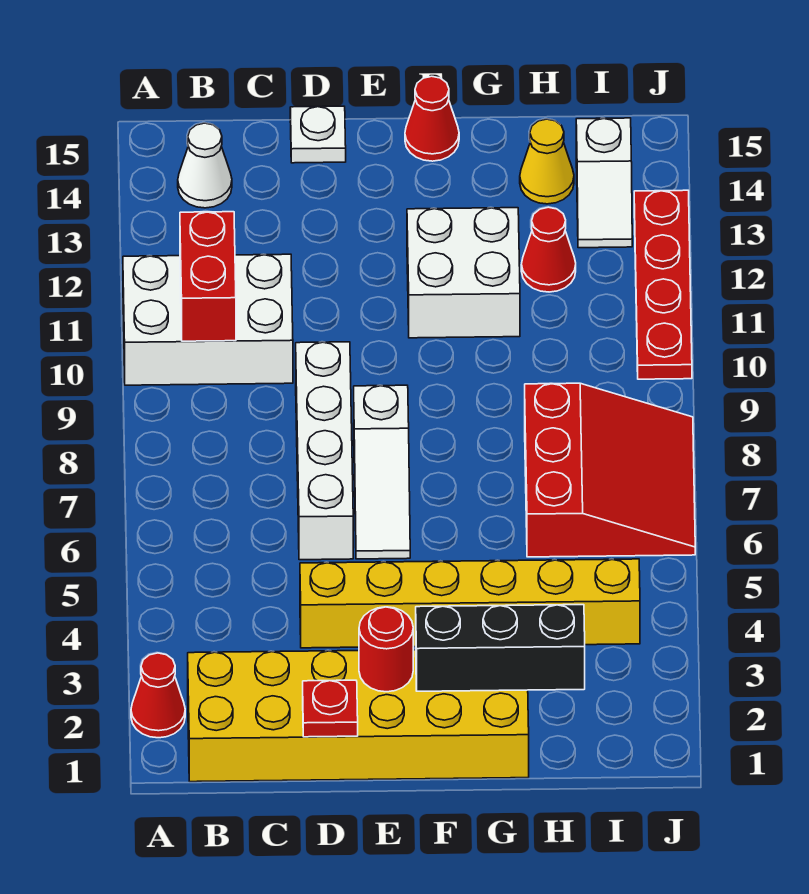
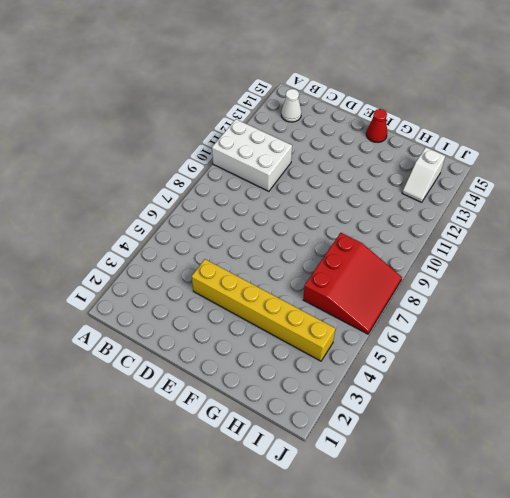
none -> red cone A2 level 1
none -> yellow brick B1:G2 level 1
none -> white brick D6:D9 level 1

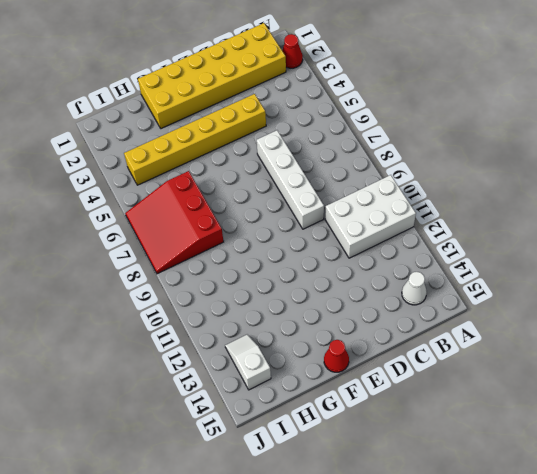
none -> white plate D15 level 1
none -> white slope E6:E8 level 1 top 8
none -> white brick F11:G12 level 1

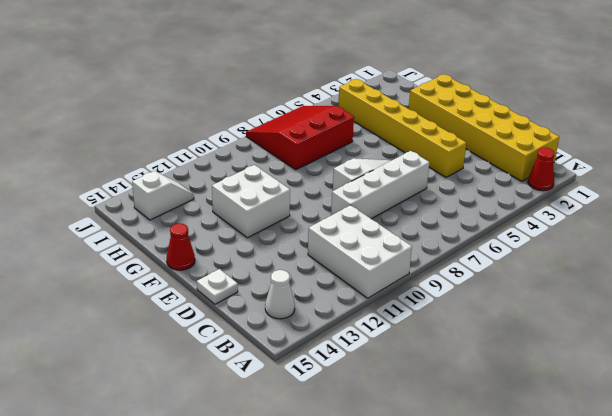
none -> red cone H12 level 1
none -> yellow cone H14 level 1
none -> red plate J10:J13 level 1

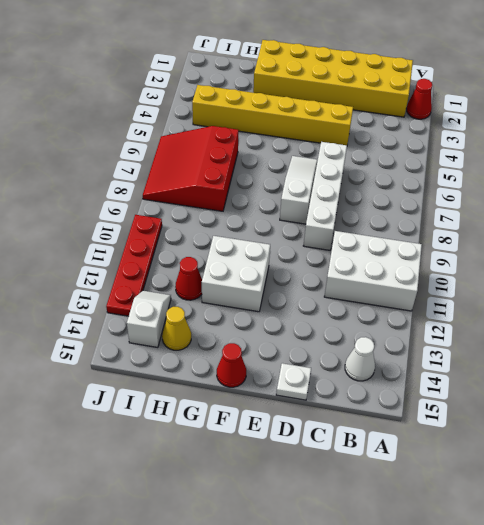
none -> red brick B10:B11 level 2
none -> red plate D1 level 2
none -> red round brick E2 level 2

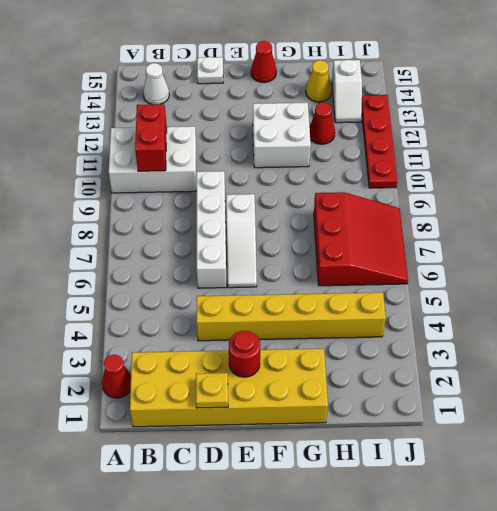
yellow plate D1 level 2 -> red plate D1 level 2
none -> black brick F2:H2 level 2

